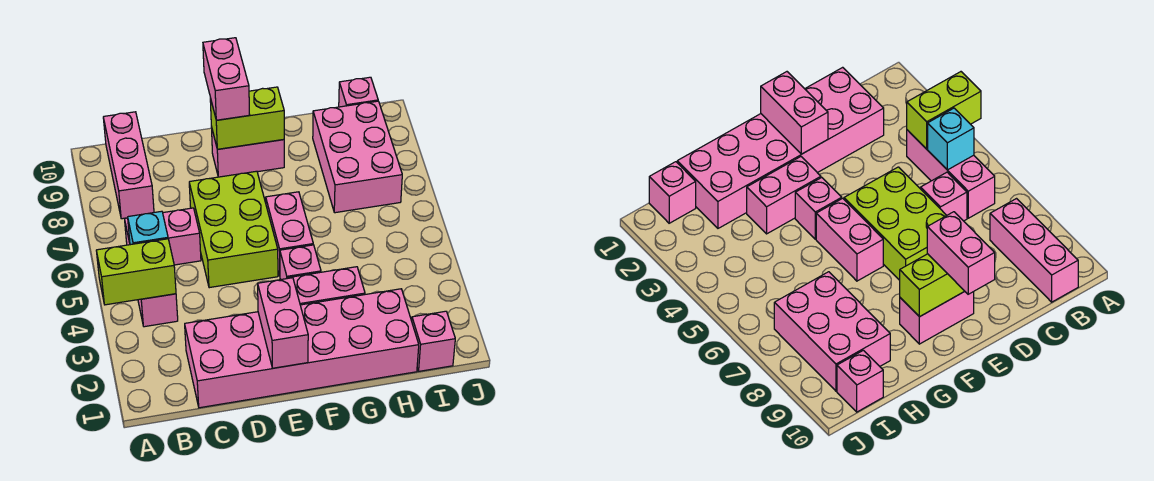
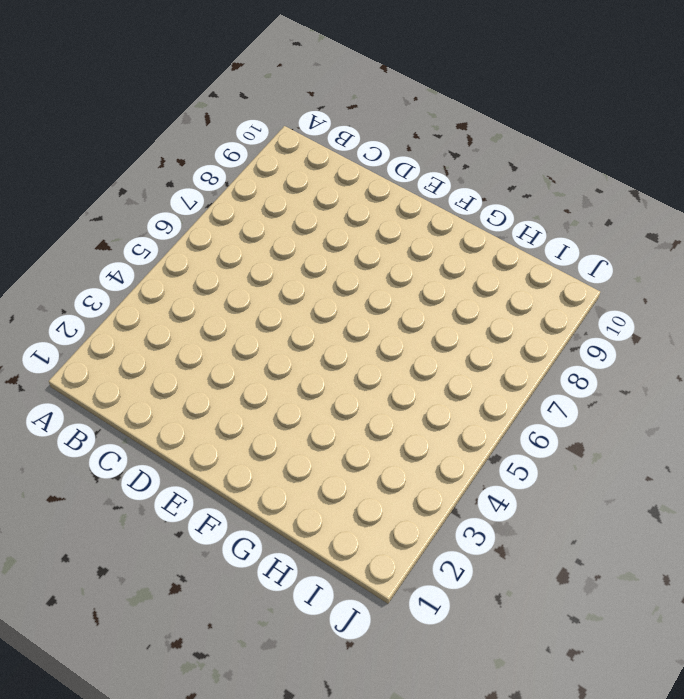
none -> pink brick B4:B6 level 1
none -> pink brick B8:B10 level 1
none -> pink brick C1:H2 level 1

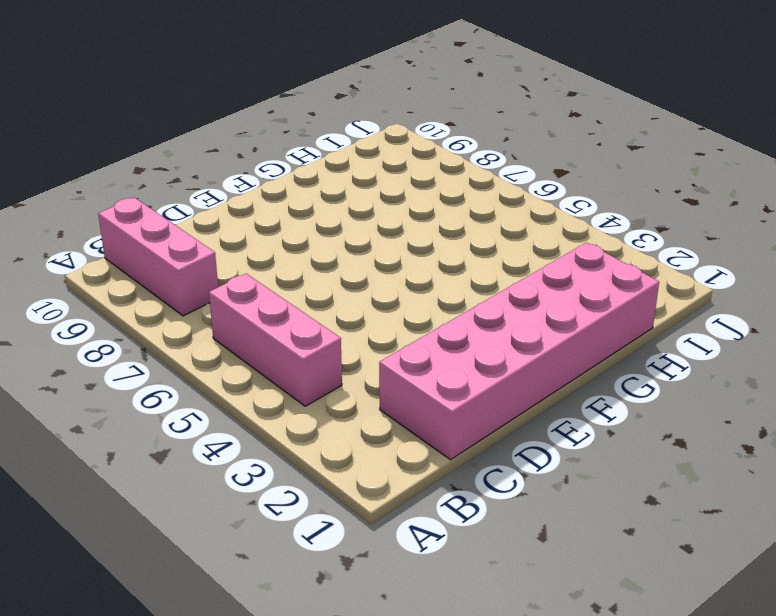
none -> pink brick C6 level 1
none -> lime brick D5:E7 level 1
none -> pink brick E9:F9 level 1

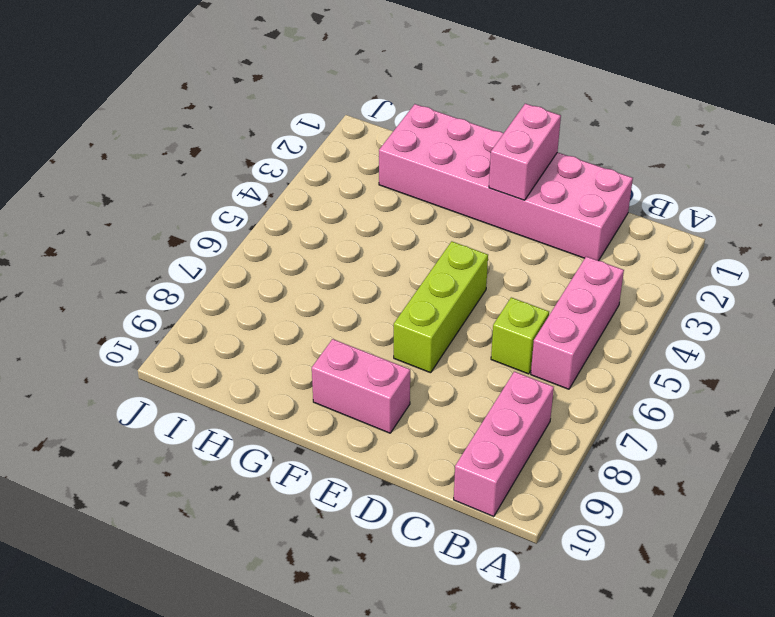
lime brick C6 level 1 -> pink brick C6 level 1
lime brick E5:E7 level 1 -> lime brick D5:E7 level 1
none -> pink brick F3:G3 level 1
none -> pink brick F4 level 1
none -> pink brick F5:F6 level 1

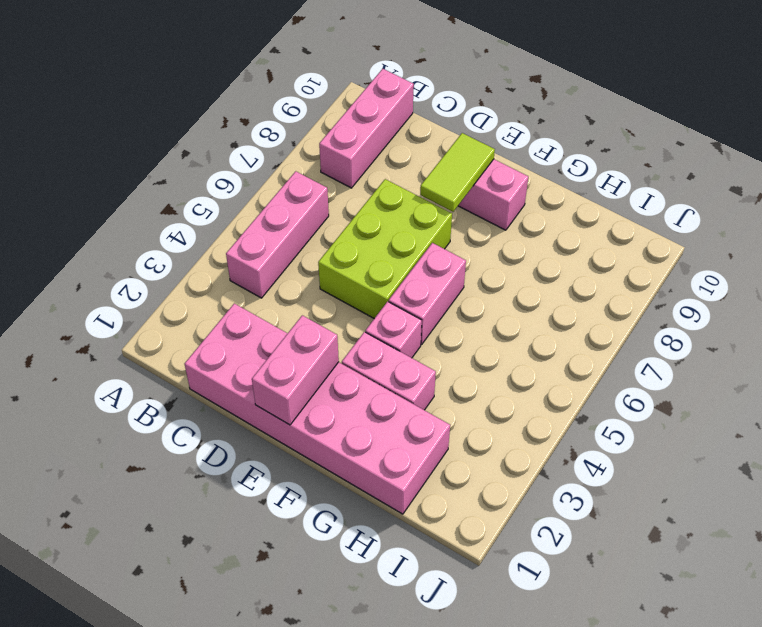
lime tile E8:E9 level 2 -> lime brick E9:F9 level 2
none -> pink brick C6 level 1
none -> pink brick H7:I9 level 1
none -> pink brick I1 level 1

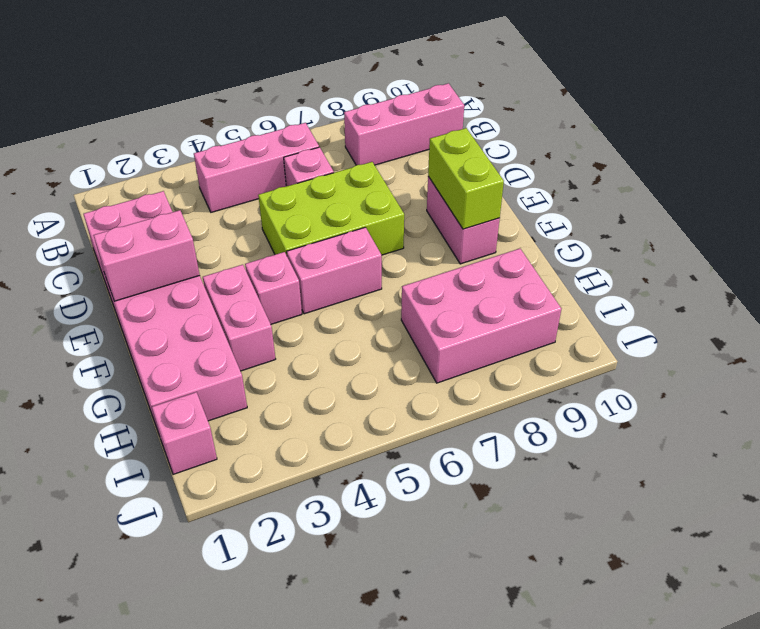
none -> pink brick I10 level 1
none -> lime brick A4:B4 level 2
none -> cyan brick B5 level 2

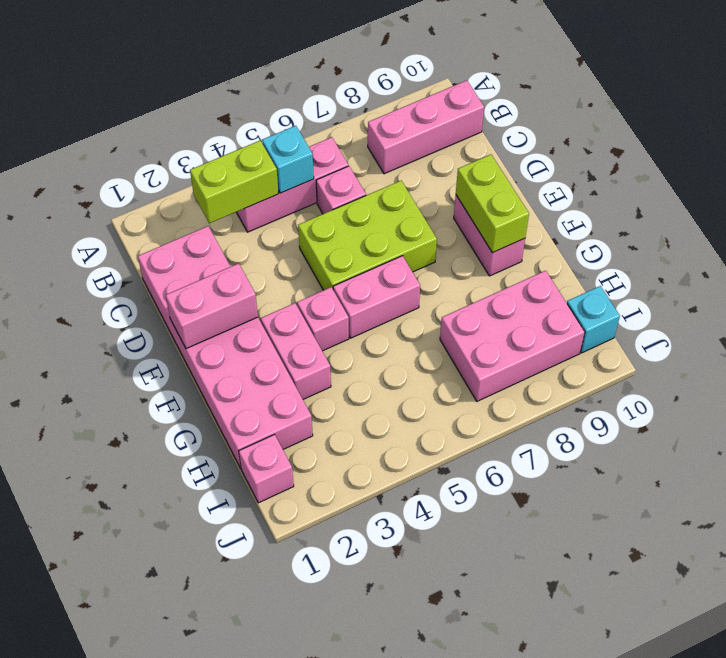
lime brick B3:B4 level 2 -> lime brick A4:B4 level 2
cyan brick I10 level 1 -> pink brick I10 level 1
none -> pink brick E9:E10 level 3

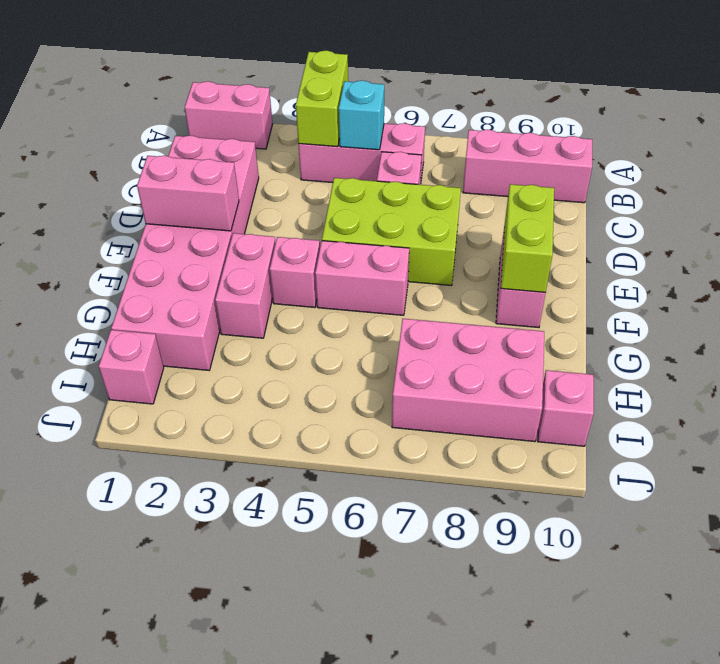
pink brick A1:A2 level 1 -> pink brick E9:E10 level 3

